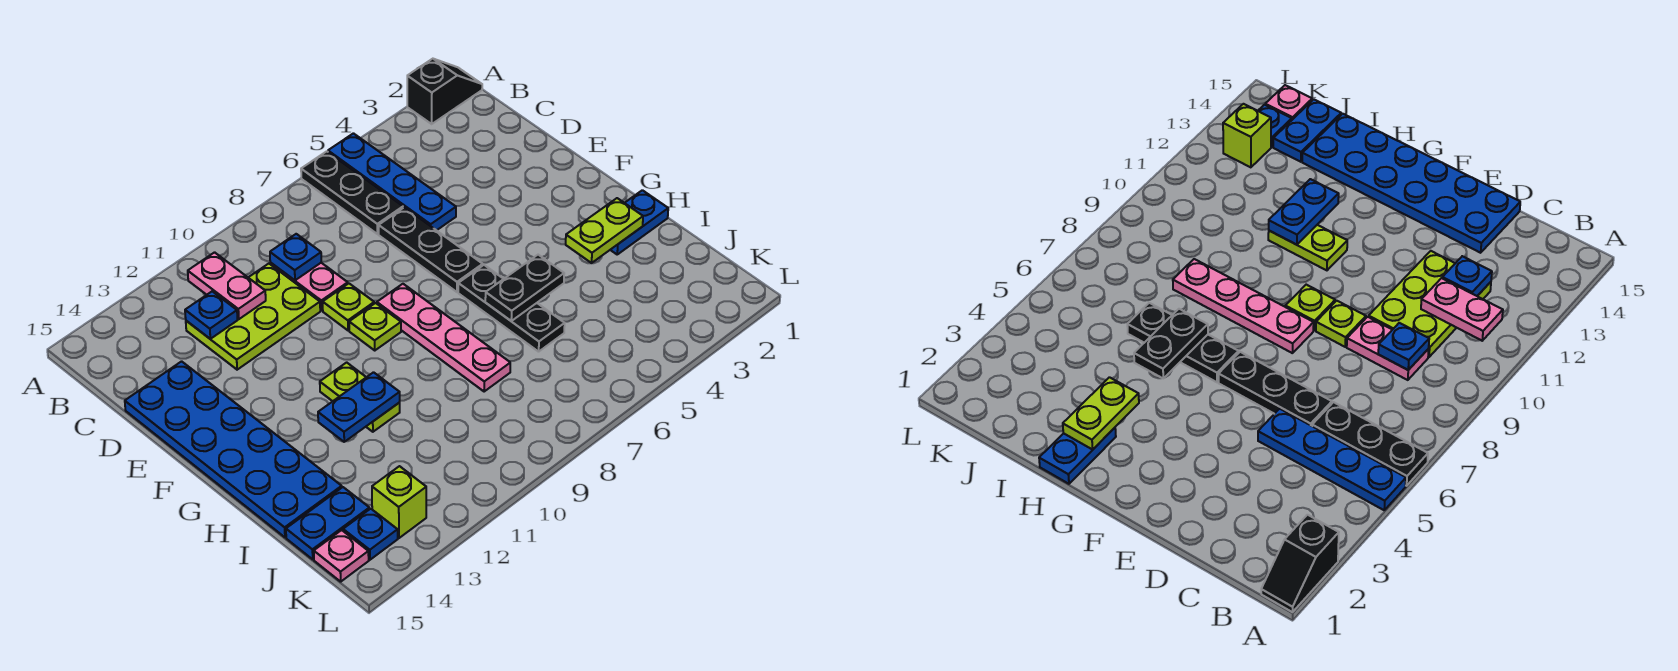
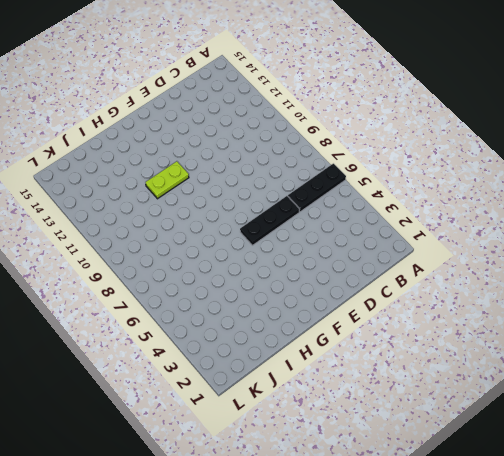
none -> black slope A1:A2 level 1 top 2
none -> blue plate A5:D5 level 1
none -> pink plate C9:D9 level 1

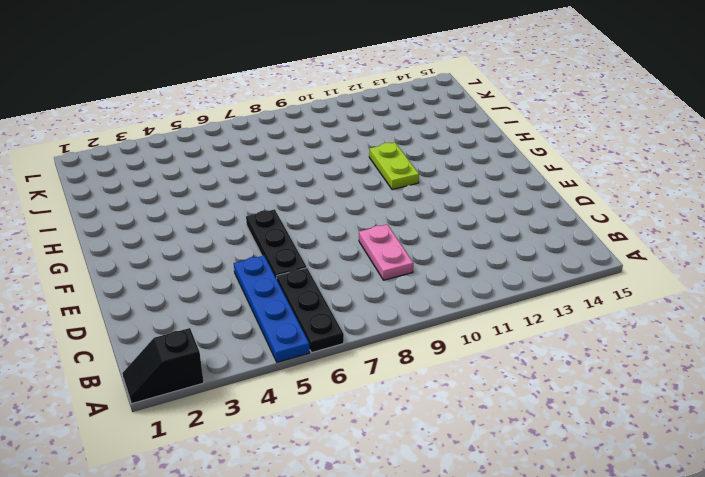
none -> lime plate C10:D12 level 1
none -> blue plate D14:I15 level 1
none -> lime plate E9 level 1

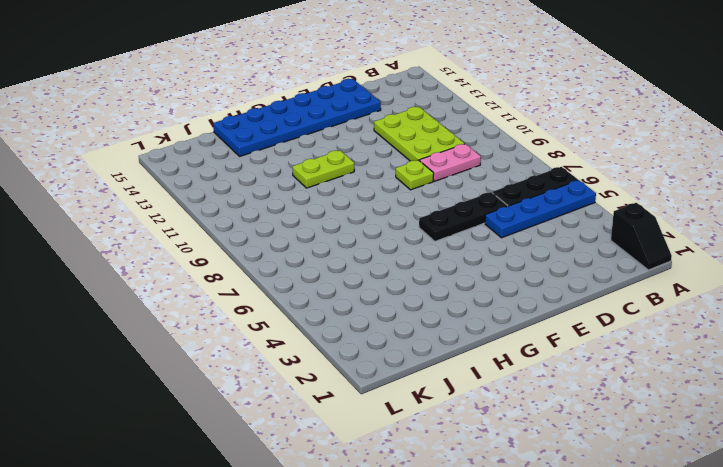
none -> pink plate F8:I8 level 1
none -> lime plate F9 level 1
none -> black plate G6:I6 level 1

